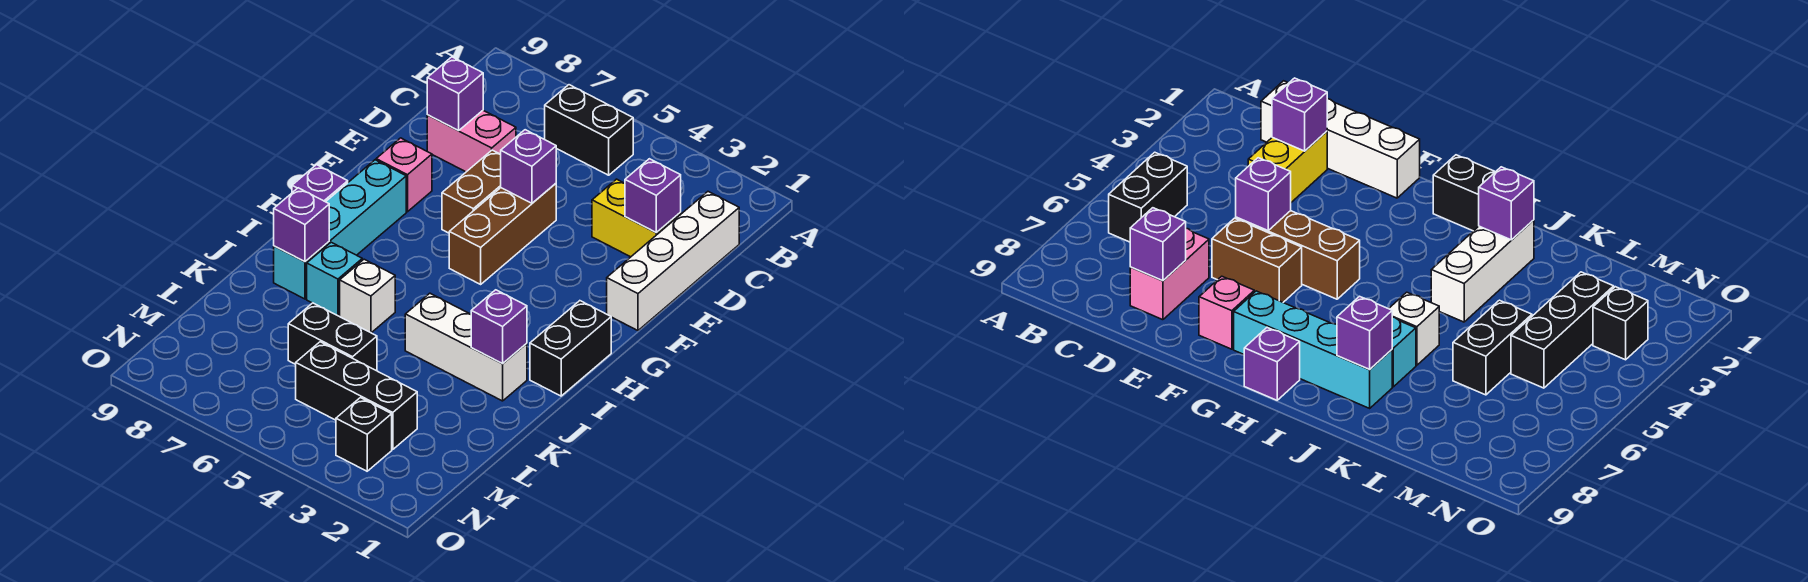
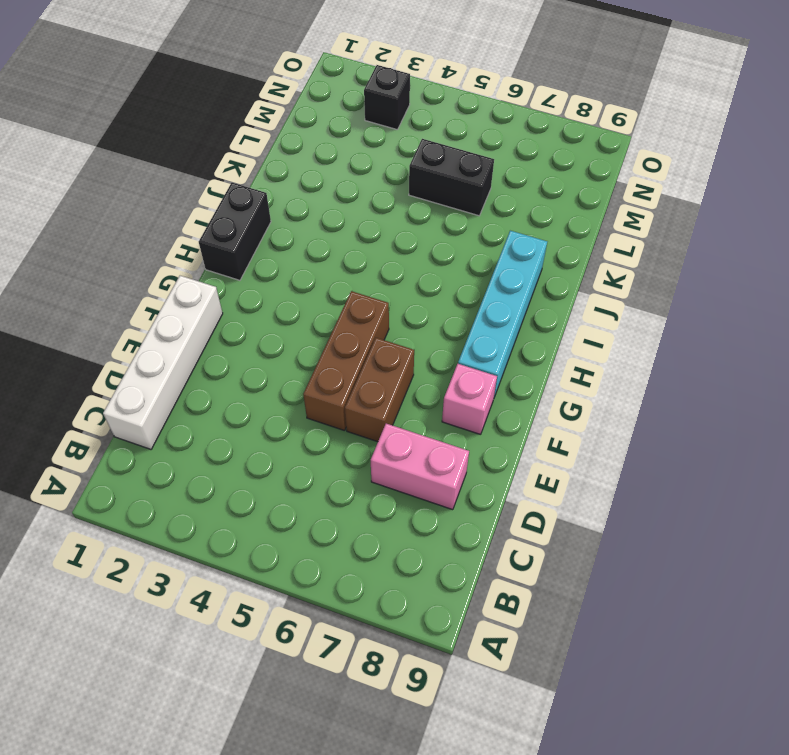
none -> black brick B5:B6 level 1
none -> yellow brick D2:D3 level 1
none -> purple brick H9 level 1

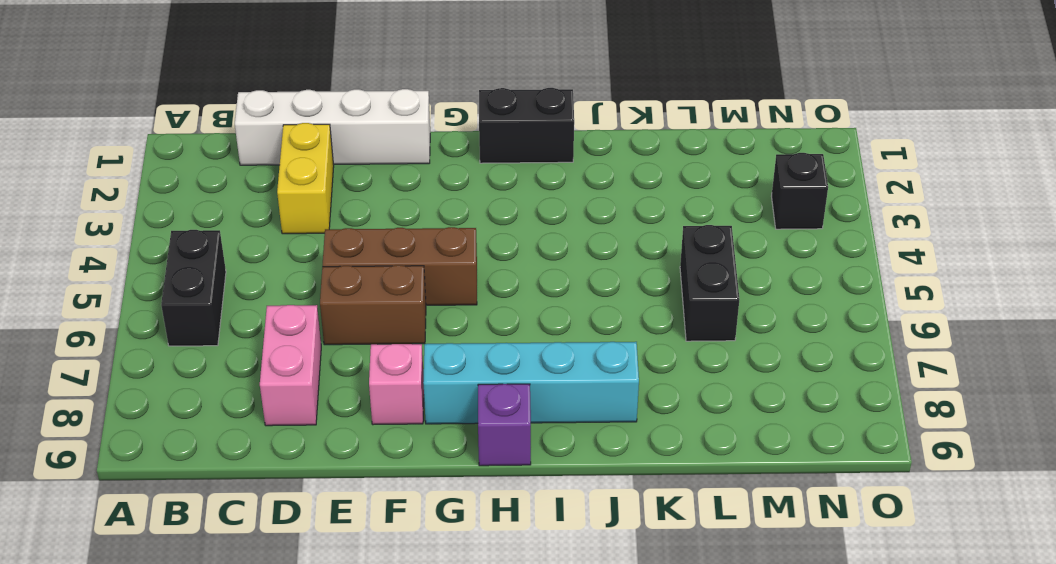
none -> white brick J2:J4 level 1
none -> white brick J6 level 1
none -> cyan brick J7 level 1

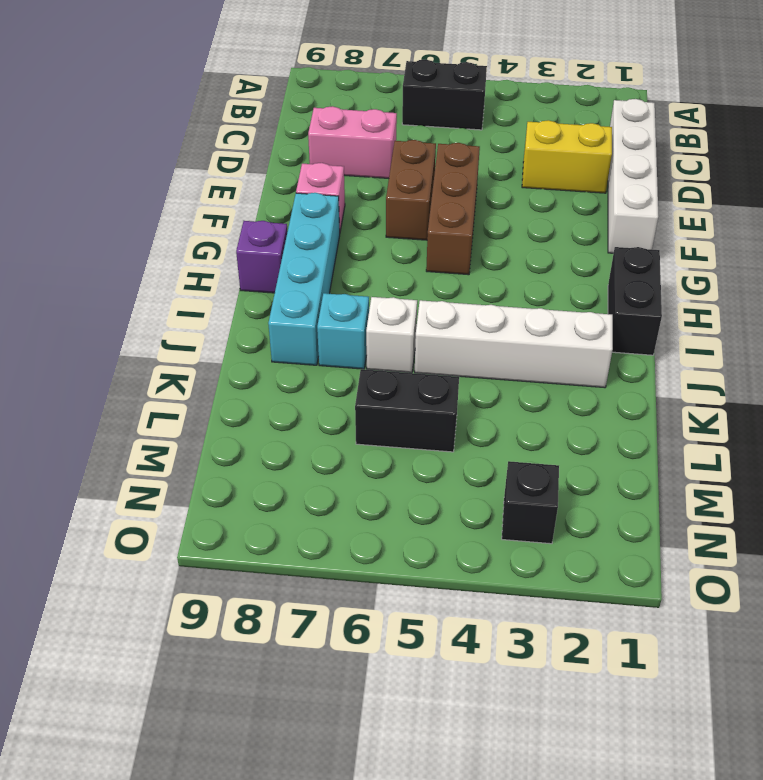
white brick J2:J5 level 1 -> white brick J2:J4 level 1
none -> black brick M3:M5 level 1
none -> purple brick D2 level 2
none -> purple brick D8 level 2

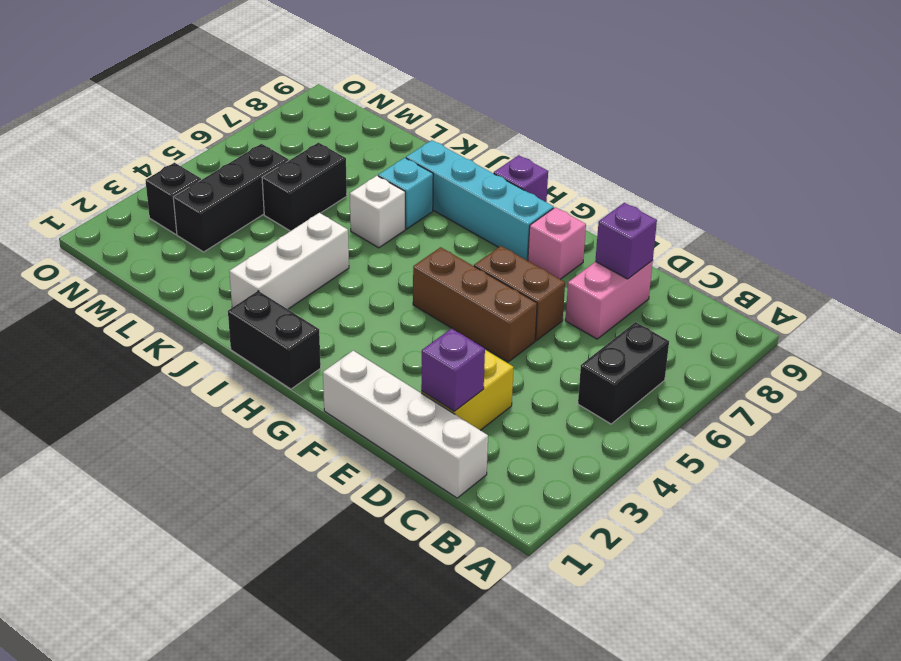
none -> purple brick E5 level 2
none -> purple brick J2 level 2
none -> purple brick J8 level 2

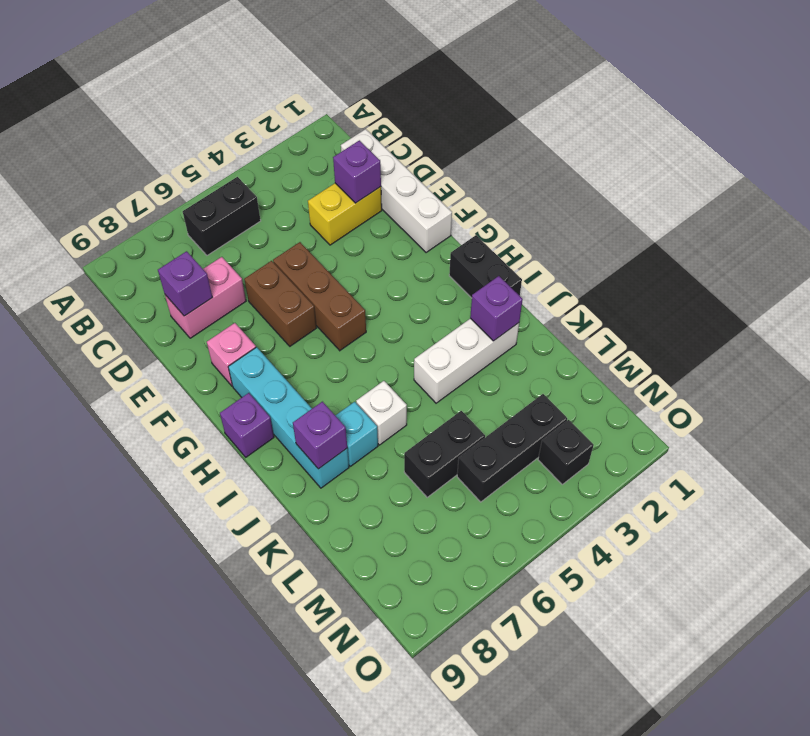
none -> purple brick E5 level 2

